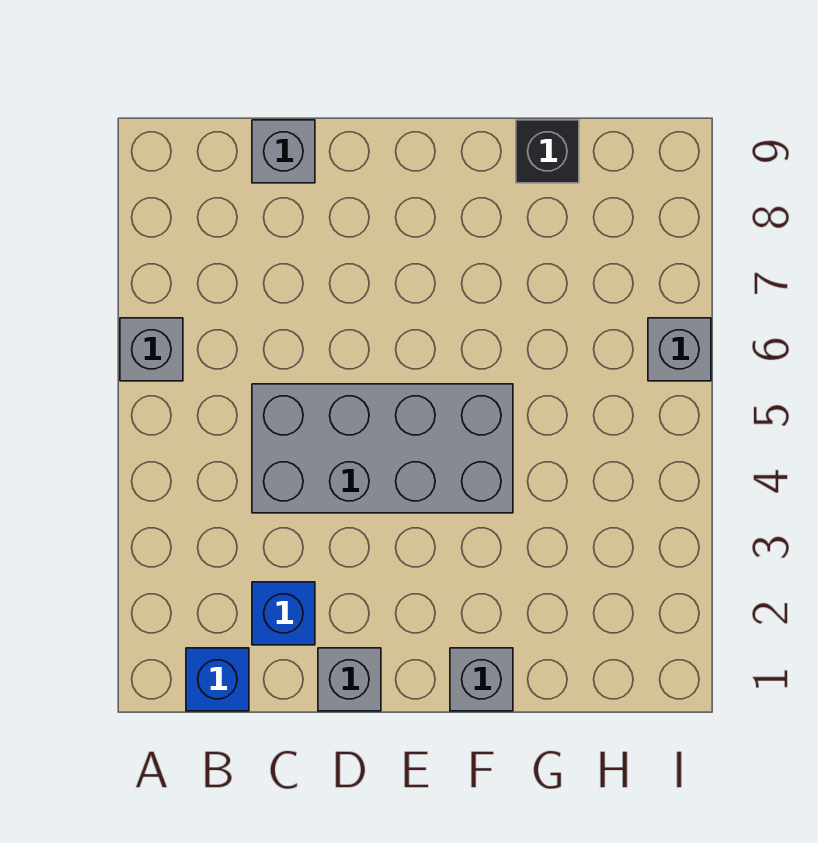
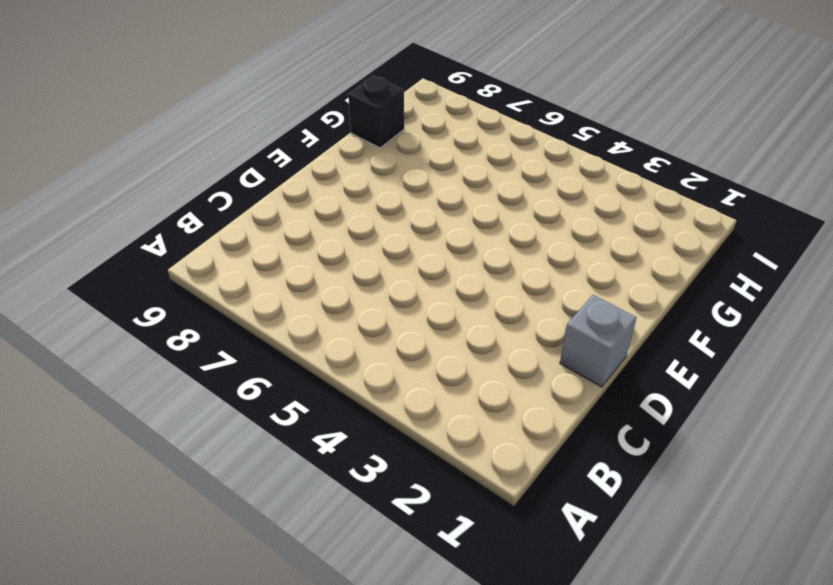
none -> grey brick A6 level 1
none -> blue brick B1 level 1

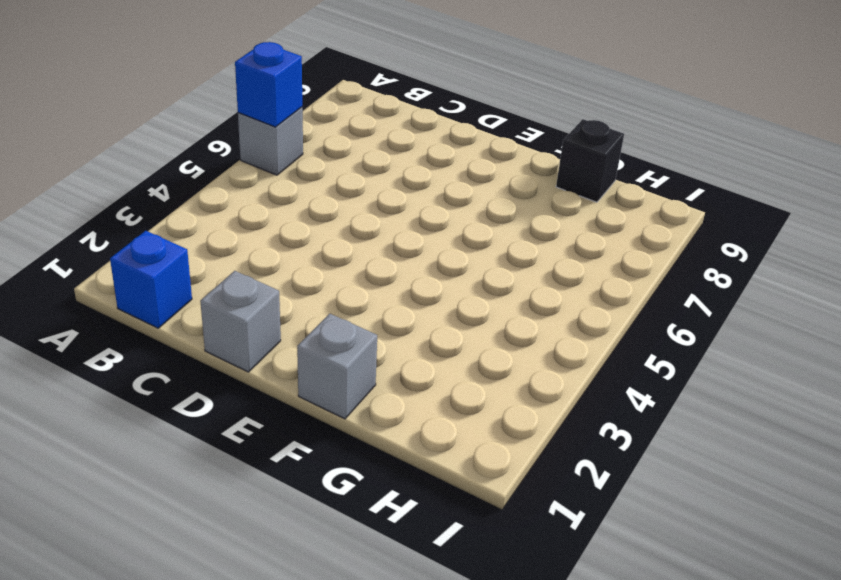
blue brick A6 level 2 -> blue brick C2 level 1
none -> grey brick C4:F5 level 1
none -> grey brick C9 level 1

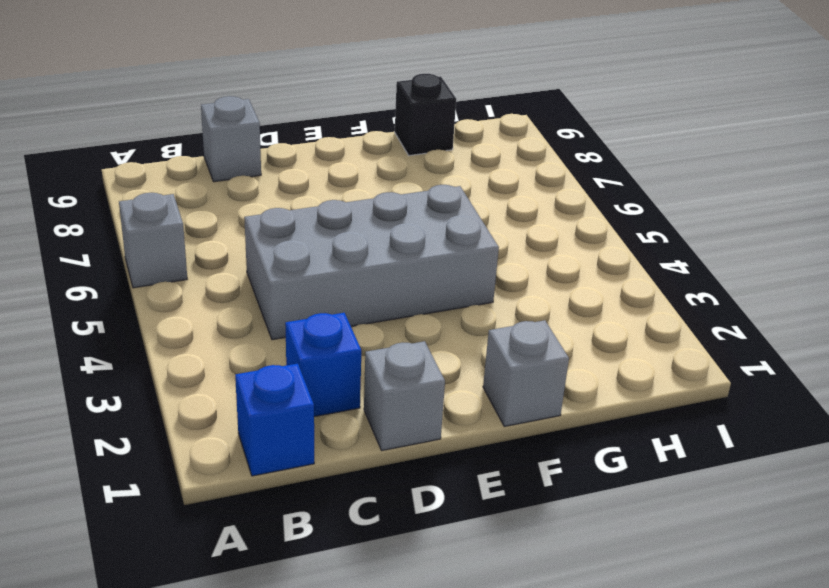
none -> grey brick I6 level 1

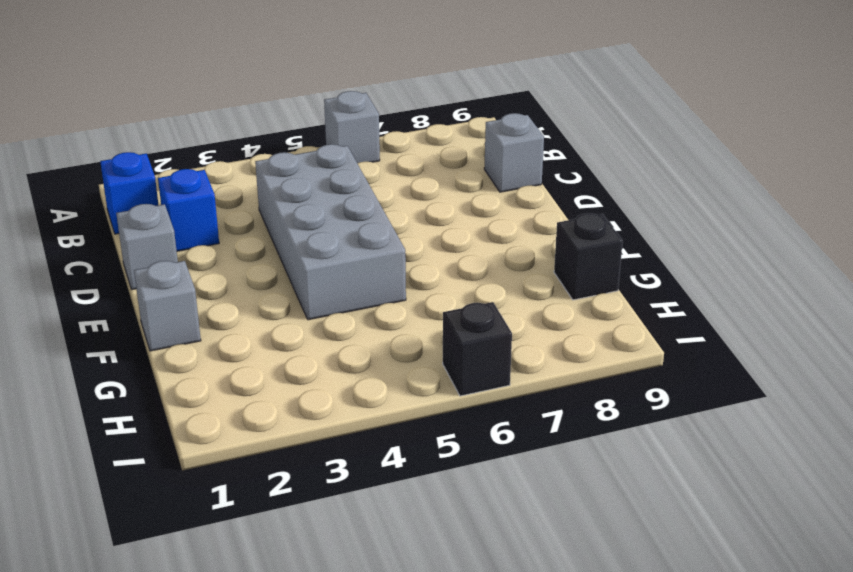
black brick I6 level 1 -> grey brick I6 level 1

